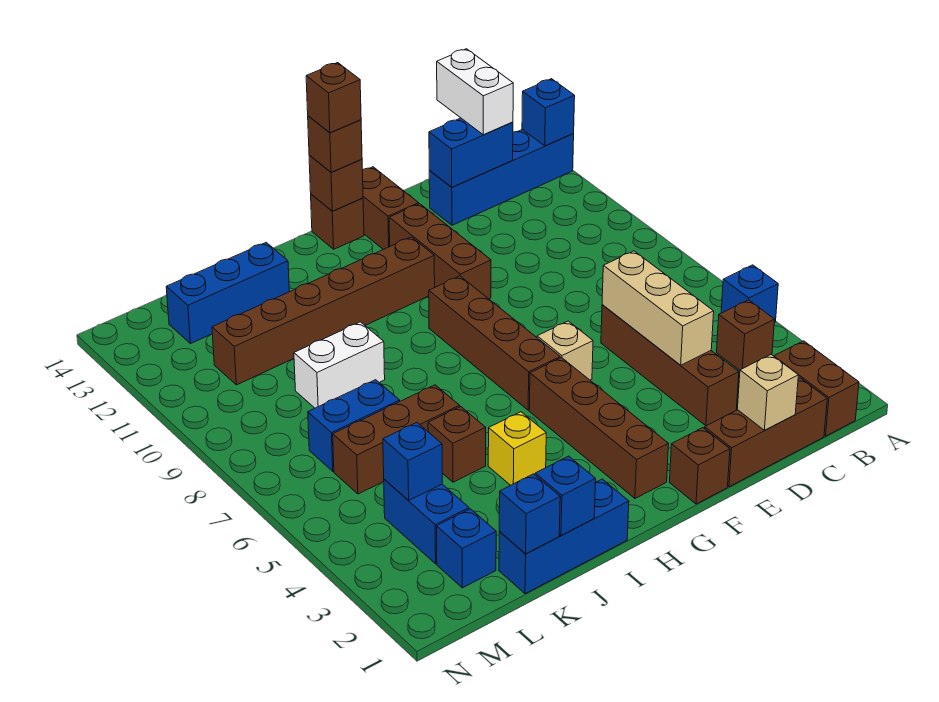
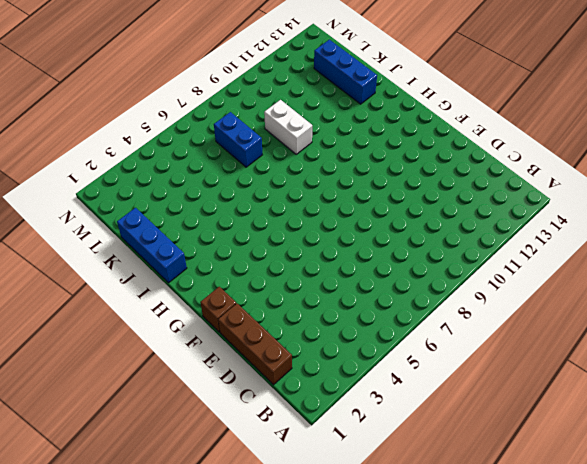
none -> blue brick A5 level 1
none -> blue brick A13:D13 level 1
none -> brown brick B1:B2 level 1
none -> brown brick B4 level 1

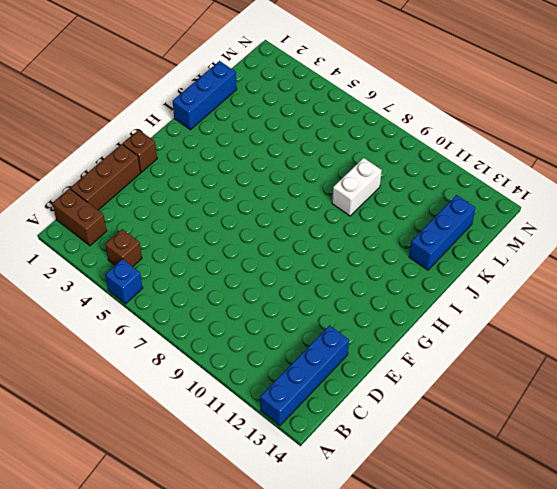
none -> brown brick D3:D6 level 1
none -> tan brick F6 level 1
none -> brown brick F10:F12 level 1
none -> brown brick F13:F14 level 1

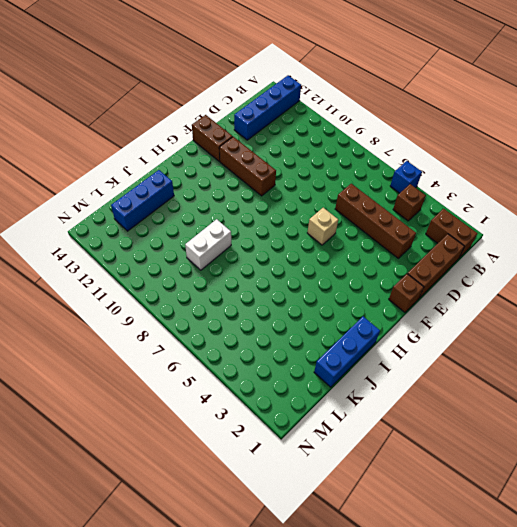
none -> brown brick G2:G5 level 1
none -> brown brick G6:G9 level 1
none -> brown brick G11:L11 level 1
none -> brown brick G14 level 1

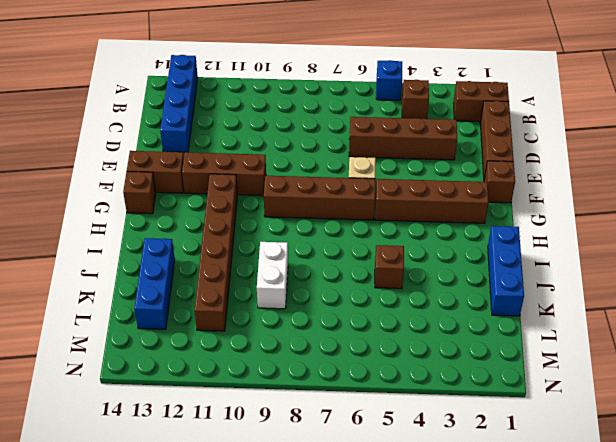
none -> yellow brick I4 level 1
none -> brown brick J6:L6 level 1
none -> blue brick K7:L7 level 1
none -> blue brick L2 level 1

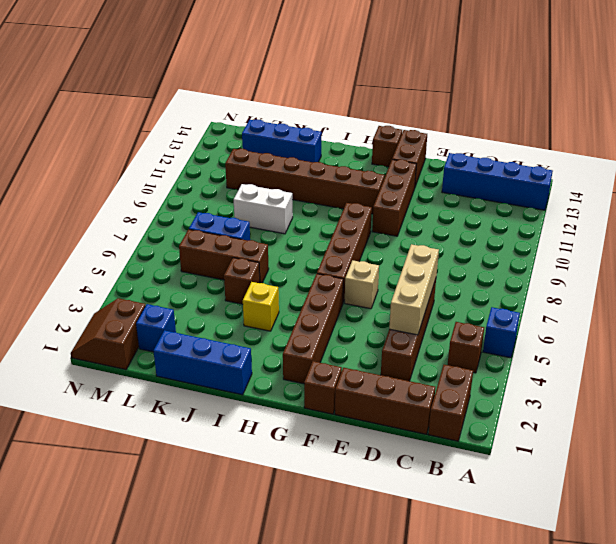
brown slope M1:N2 level 1 top M -> none
none -> blue brick L3:L4 level 1
none -> blue brick A13 level 2
none -> blue brick C13:D13 level 2
none -> tan brick D1 level 2

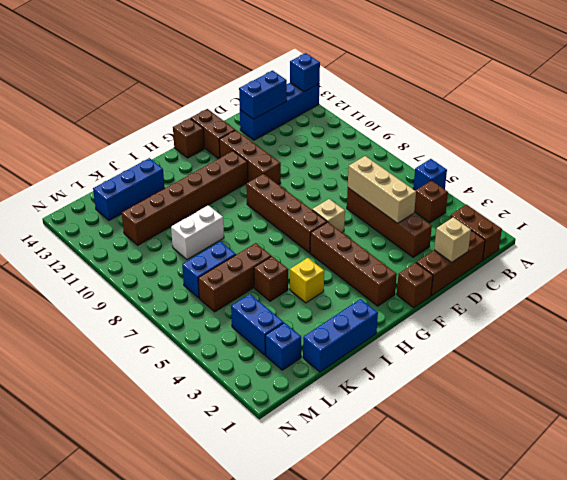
none -> brown brick G14 level 2
none -> blue brick J1 level 2
none -> blue brick K1 level 2
none -> blue brick L4 level 2

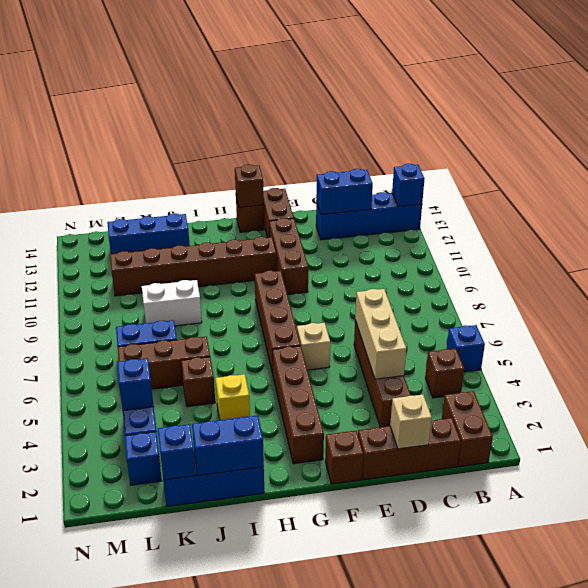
blue brick I1:J1 level 2 -> blue brick J1 level 2
none -> white brick C13:C14 level 3
none -> brown brick G14 level 3
none -> brown brick G14 level 4

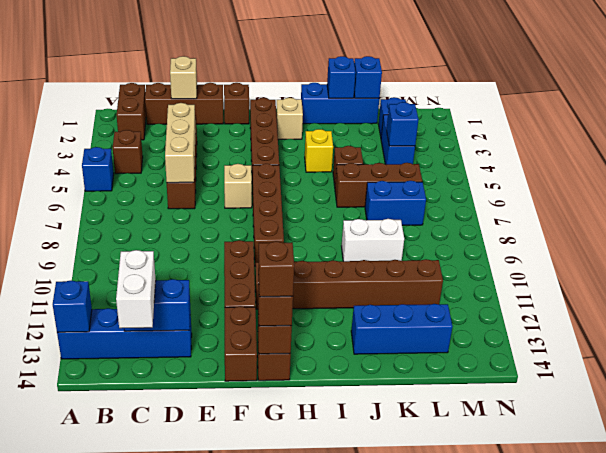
tan brick H2 level 1 -> none

